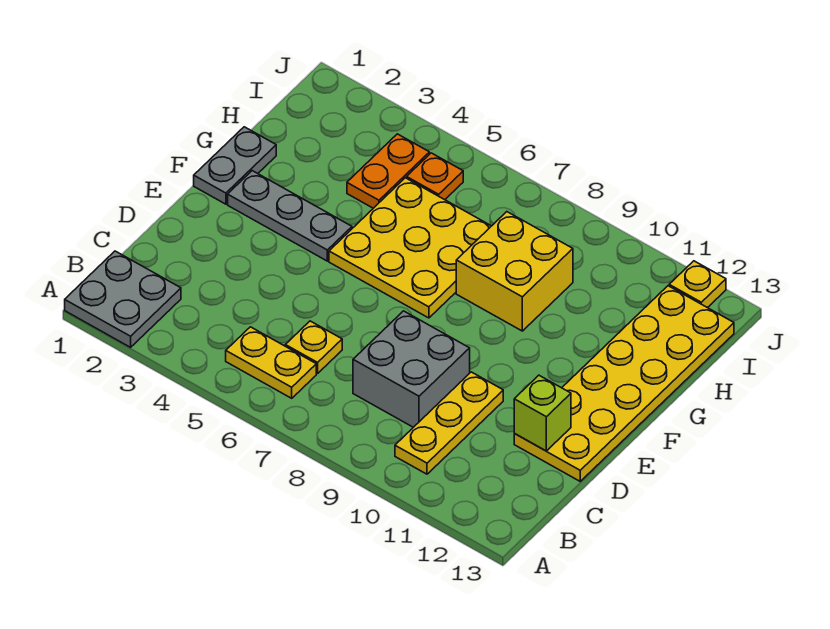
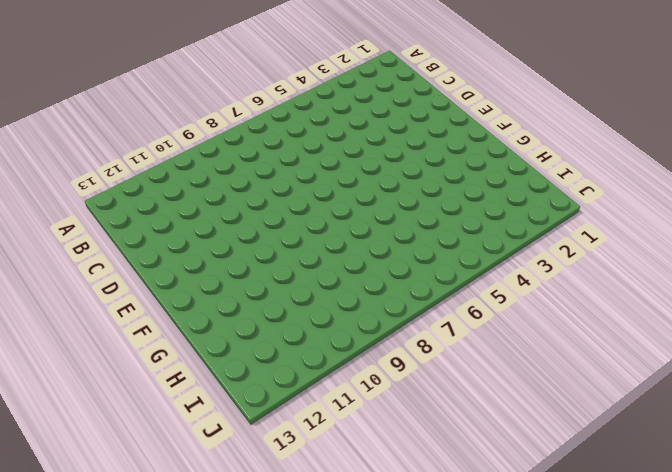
none -> grey plate A1:B2 level 1
none -> yellow plate B5:B6 level 1
none -> yellow plate B10:D10 level 1

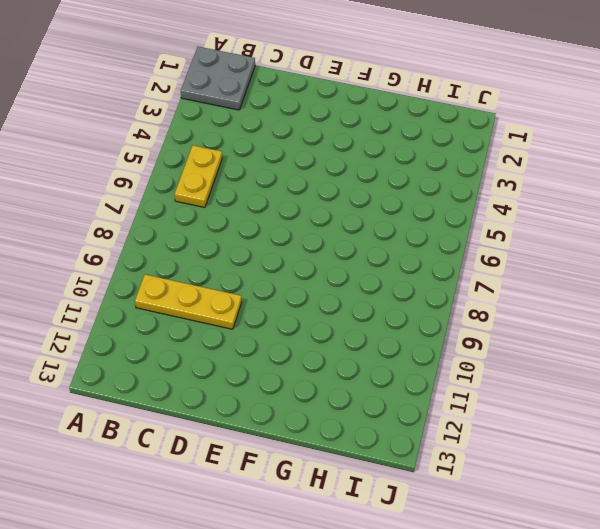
none -> yellow plate C6 level 1
none -> grey brick C8:D9 level 1
none -> yellow plate D12:I13 level 1

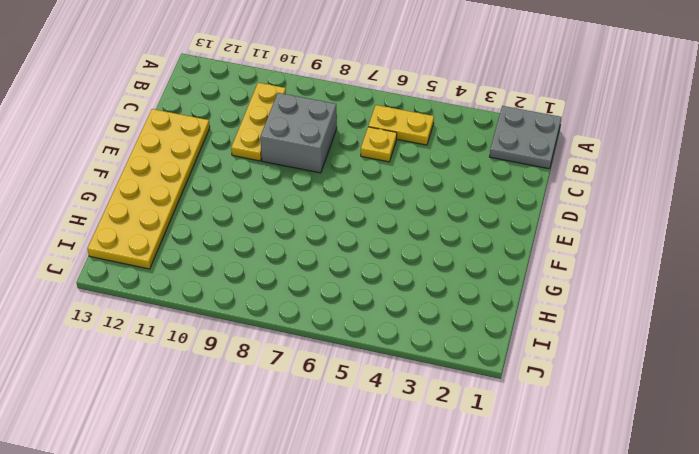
none -> grey plate F1:G1 level 1
none -> grey plate F2:F4 level 1
none -> yellow plate F5:H7 level 1

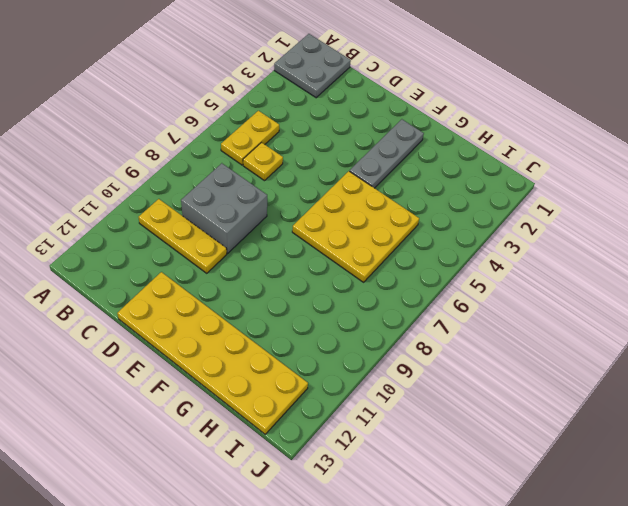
none -> grey plate F1:G1 level 1
none -> yellow brick G8:H9 level 1
none -> orange plate H4:I4 level 1

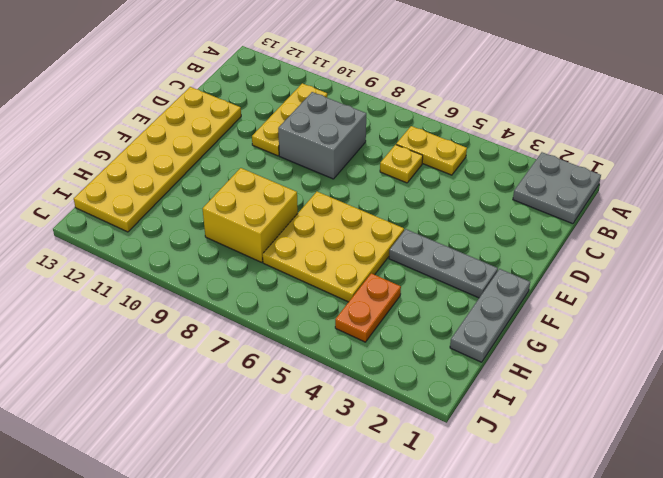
grey plate F1:H1 level 1 -> grey plate F1:G1 level 1
none -> orange plate I5 level 1
none -> yellow plate J12 level 1
none -> lime brick D12 level 2

